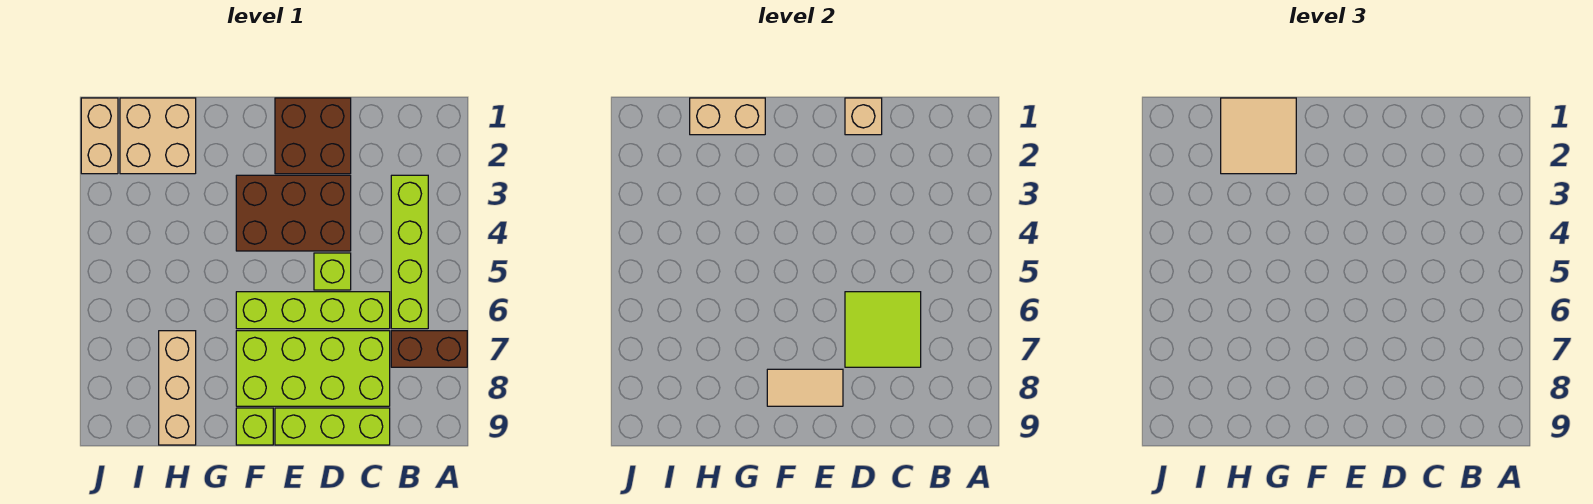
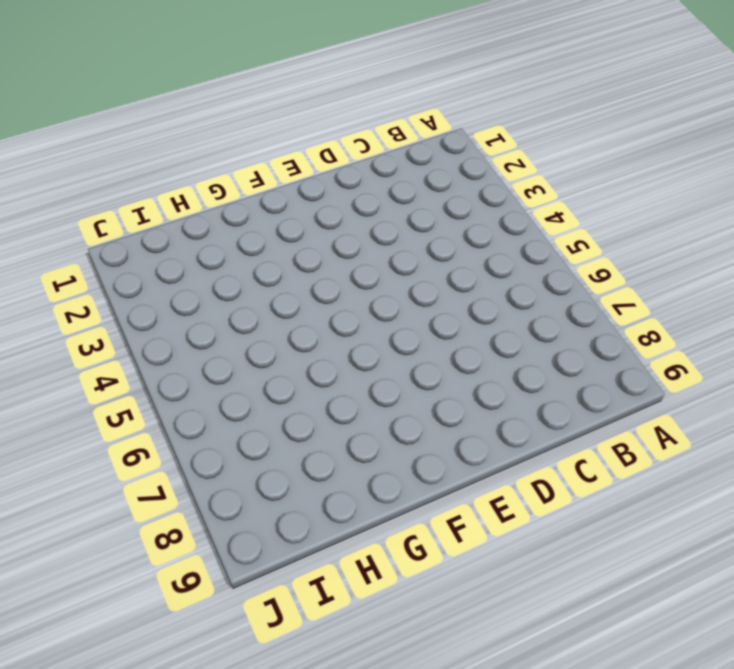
none -> brown brick A7:B7 level 1
none -> lime brick B3:B6 level 1
none -> lime brick C6:F6 level 1

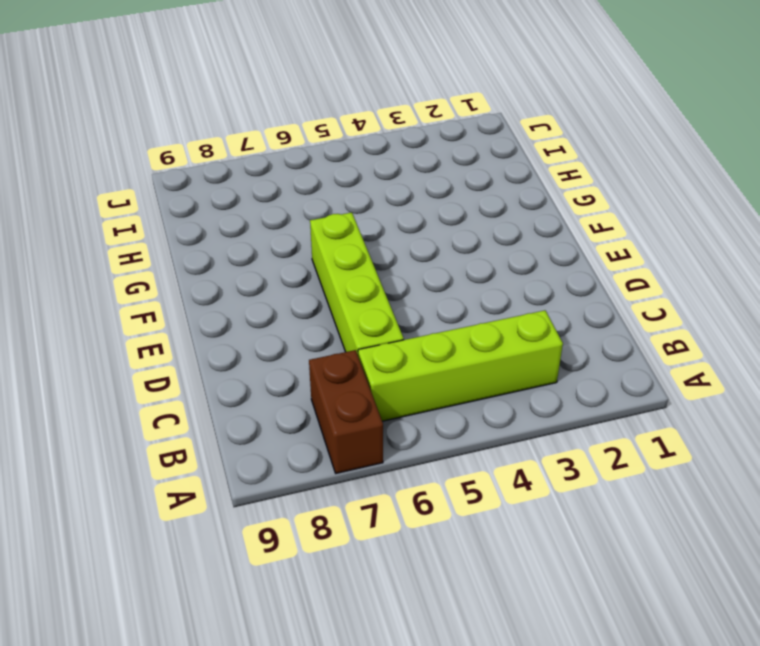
none -> lime brick C7:F8 level 1
none -> lime brick C9:E9 level 1
none -> brown brick D1:E2 level 1

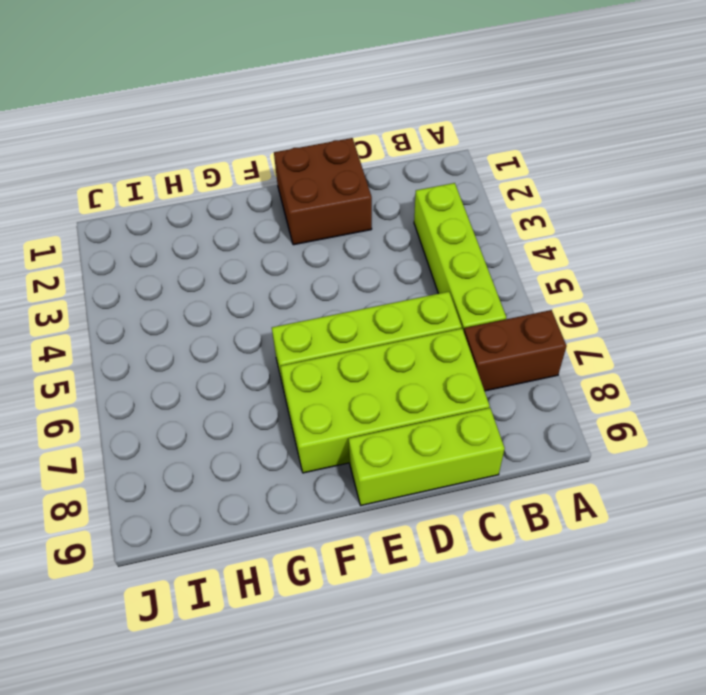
none -> brown brick D3:F4 level 1
none -> lime brick D5 level 1
none -> lime brick F9 level 1

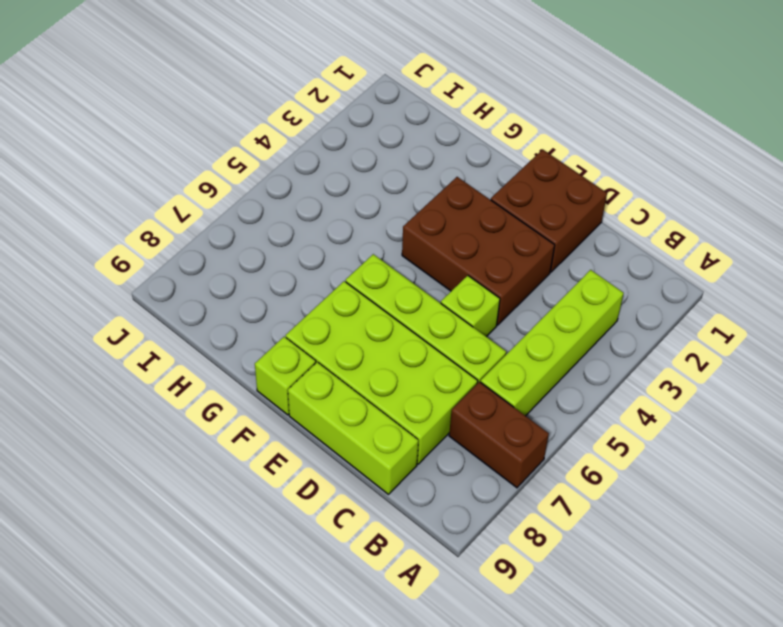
none -> tan brick H1:I2 level 1
none -> tan brick H7:H9 level 1
none -> tan brick J1:J2 level 1

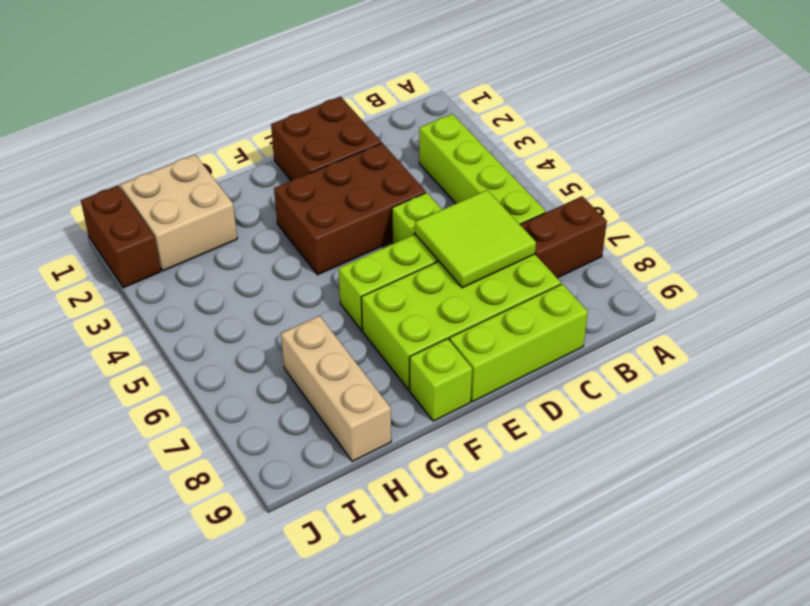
brown brick J1:J2 level 1 -> tan brick J1:J2 level 1
none -> tan brick D1 level 2
none -> tan tile E8:F8 level 2
none -> tan brick G1:H1 level 2

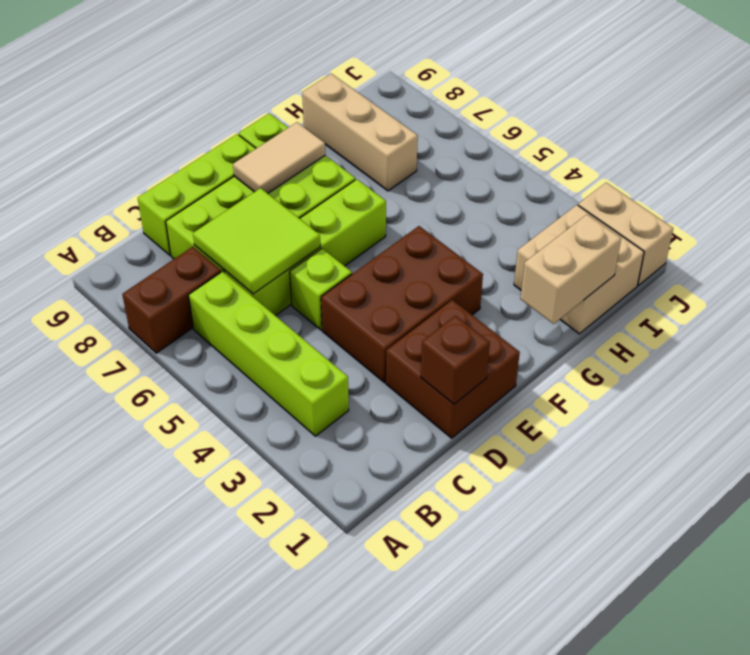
brown brick D1 level 2 -> tan brick D1 level 2
none -> tan tile G1:H2 level 3

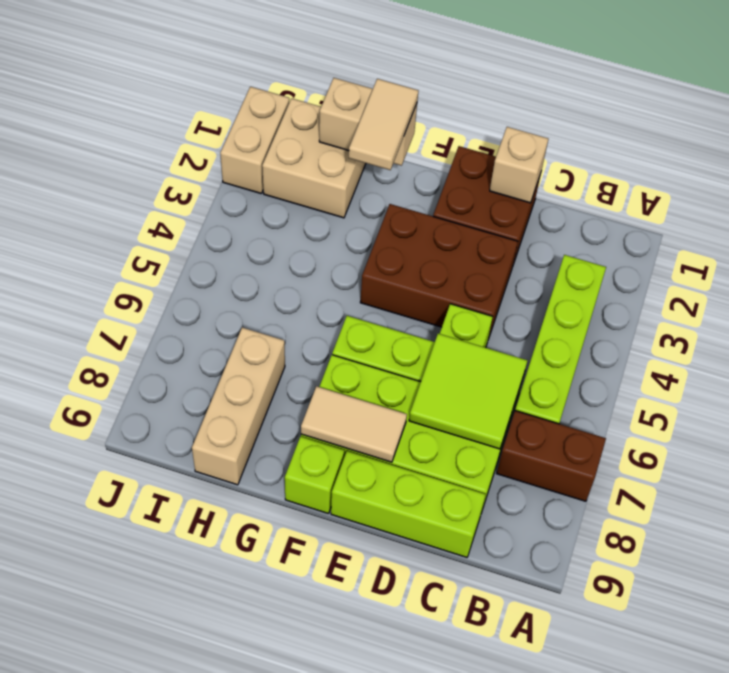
tan tile G1:G2 level 3 -> tan tile G1:H2 level 3

